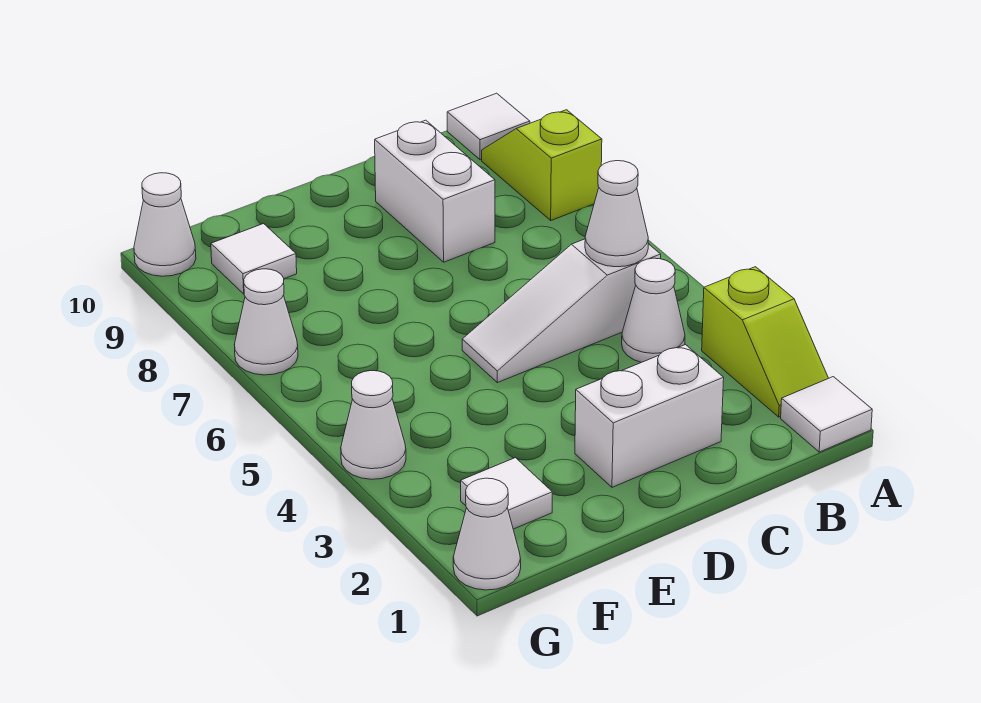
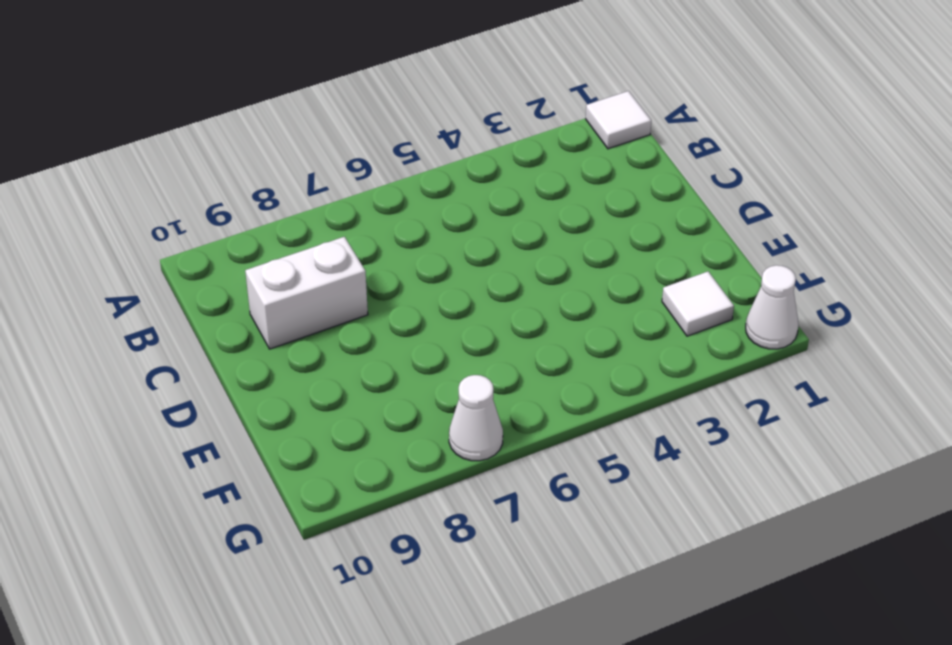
none -> lime slope A2:A3 level 1 top 3
none -> lime slope A8:A9 level 1 top 8
none -> white tile A10 level 1

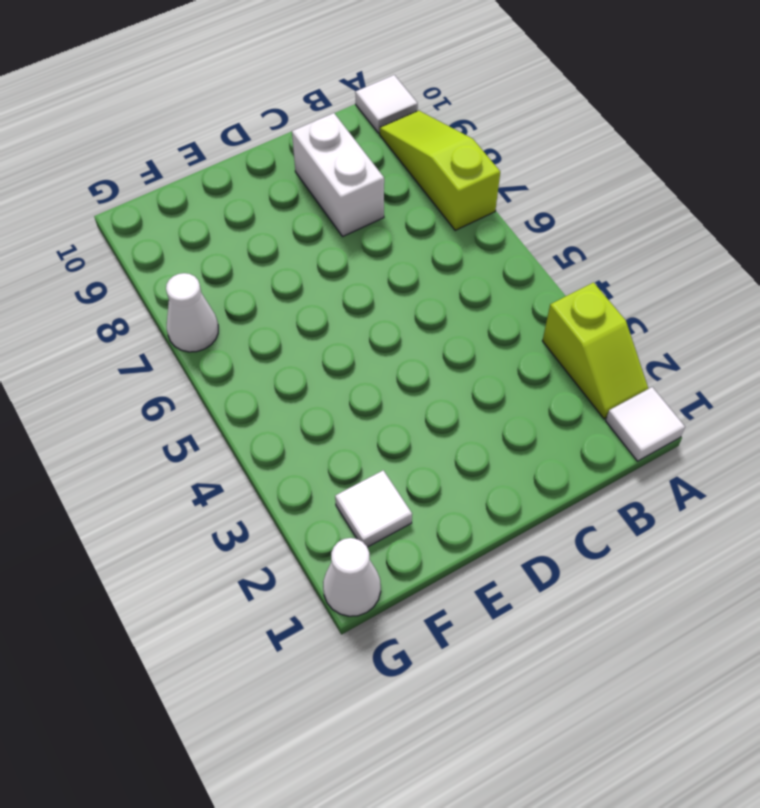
lime slope A7:A9 level 1 top 7 -> lime slope A8:A9 level 1 top 8
none -> white cone B4 level 1
none -> white slope B5:D5 level 1 top B
none -> white brick C2:D2 level 1

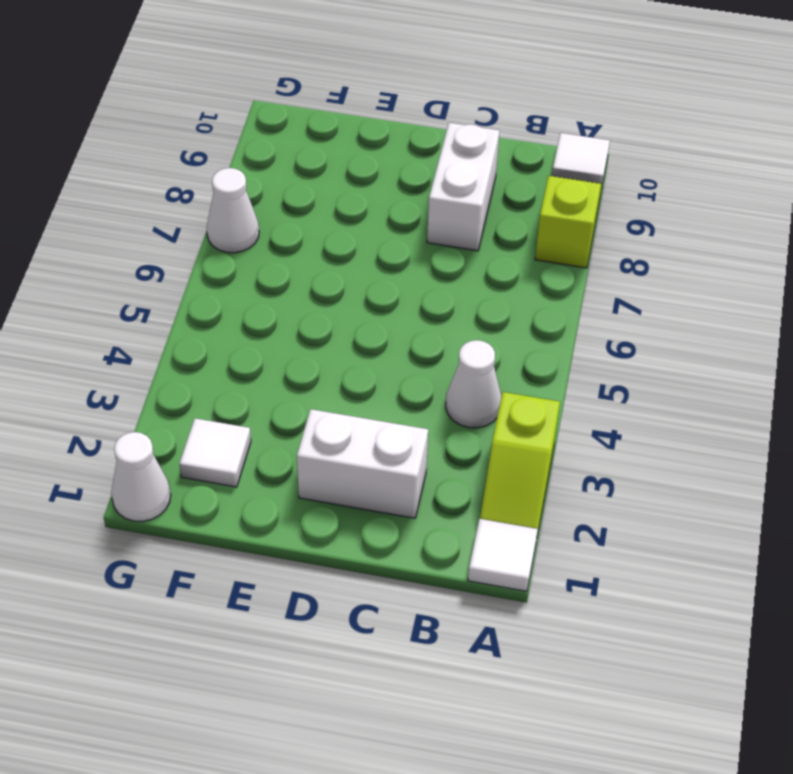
none -> white slope B5:D5 level 1 top B
none -> white tile F9 level 1
none -> white cone G4 level 1

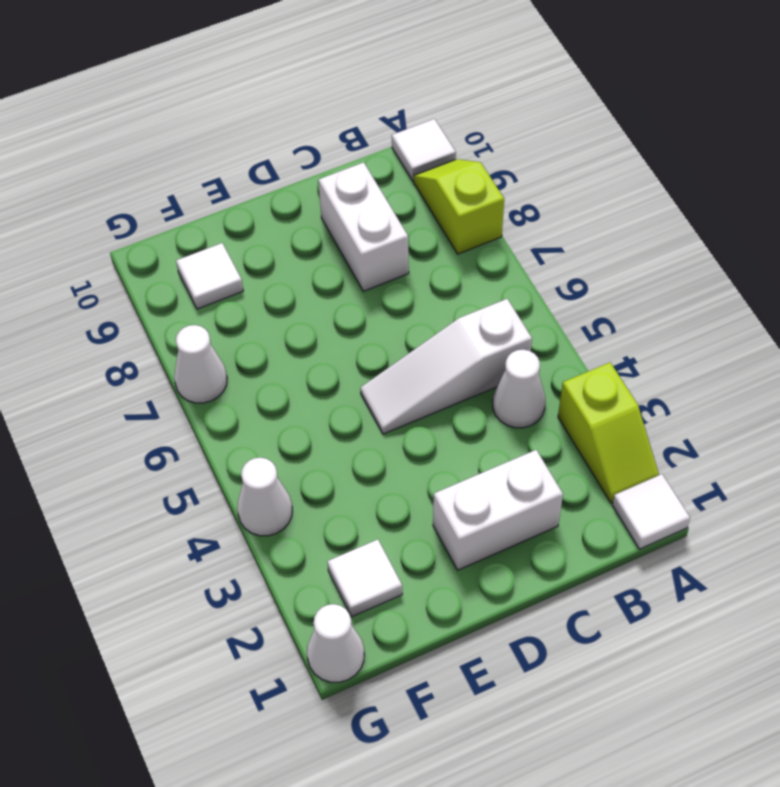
none -> white cone G10 level 1
none -> white cone B5 level 2

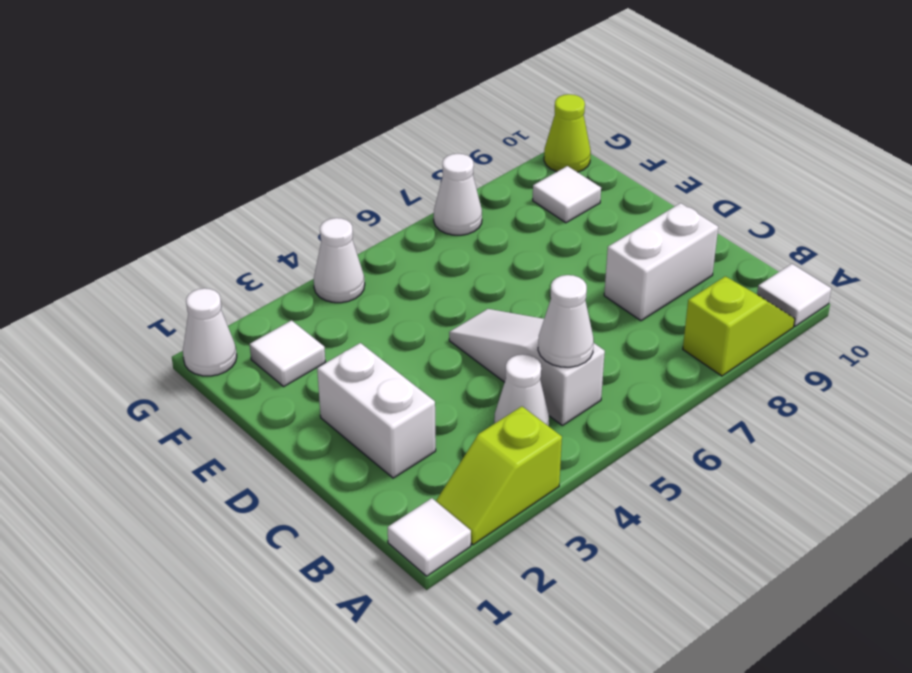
lime cone G10 level 1 -> white cone G10 level 1

